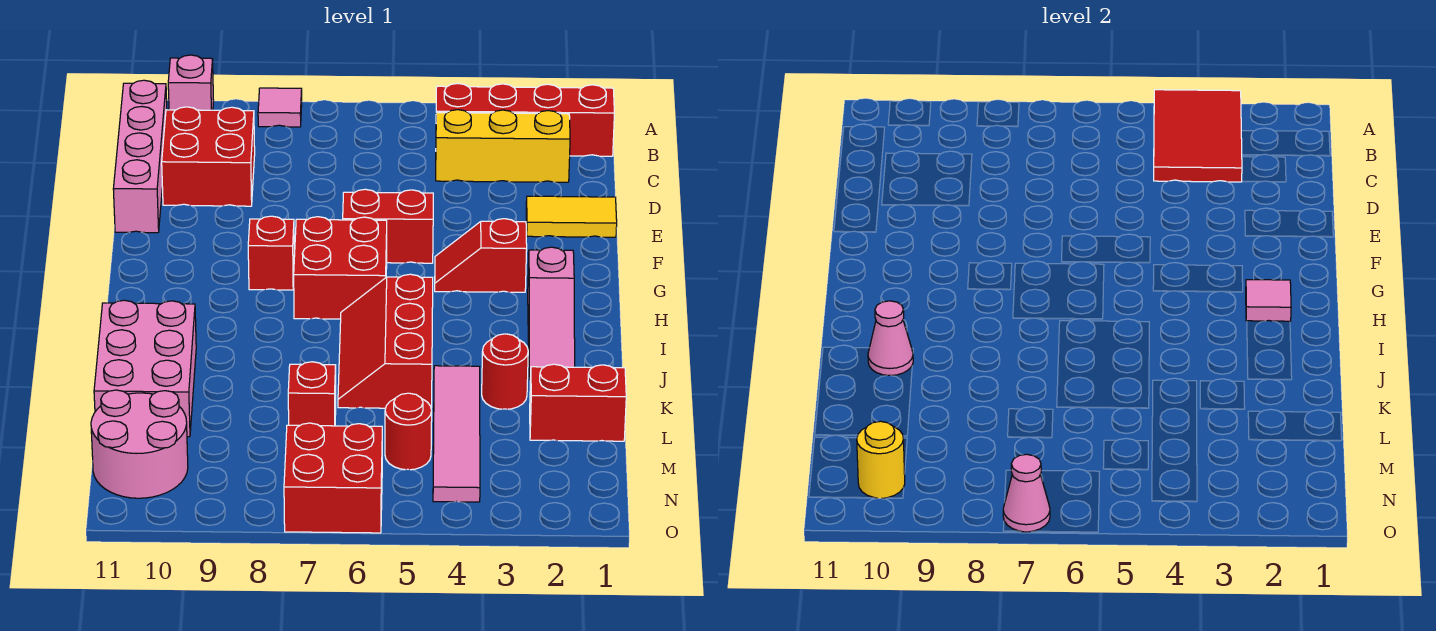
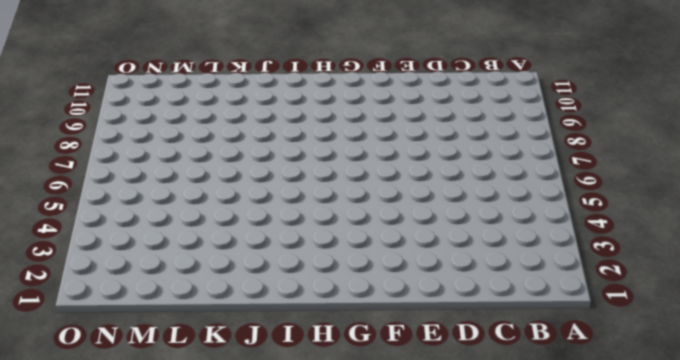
none -> pink tile A8 level 1
none -> pink brick A10 level 1
none -> red brick B1:B4 level 1

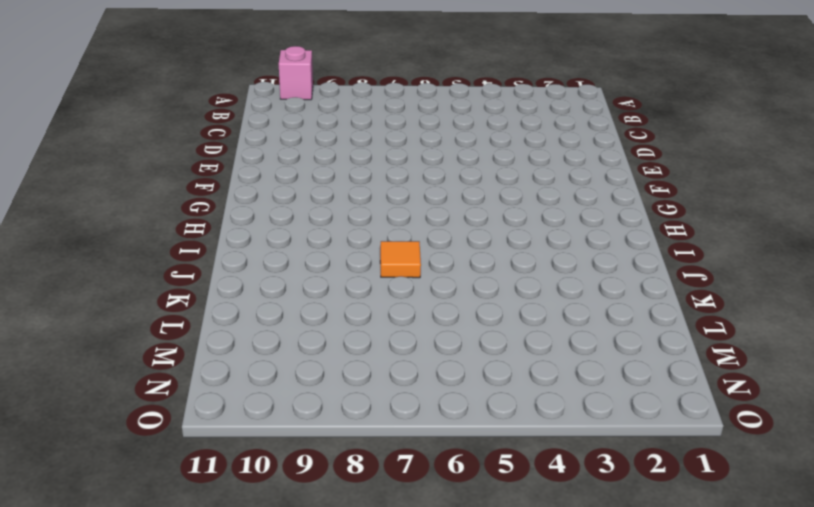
orange tile J7 level 1 -> none
none -> pink tile A8 level 1
none -> red brick B1:B4 level 1
none -> pink brick B11:E11 level 1

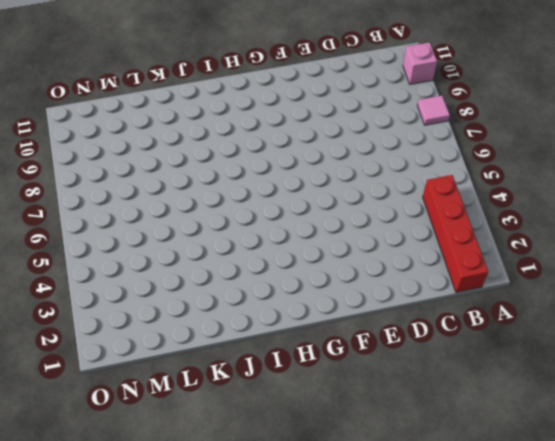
none -> pink brick B11:E11 level 1
none -> yellow brick C2:C4 level 1
none -> red brick C9:D10 level 1

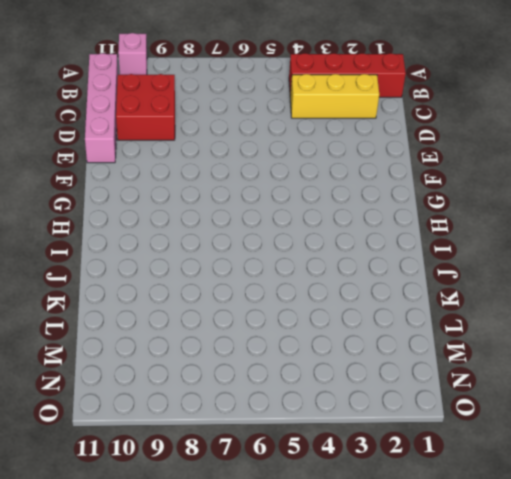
none -> pink tile A8 level 1
none -> yellow tile E1:E2 level 1
none -> red brick F5:F6 level 1

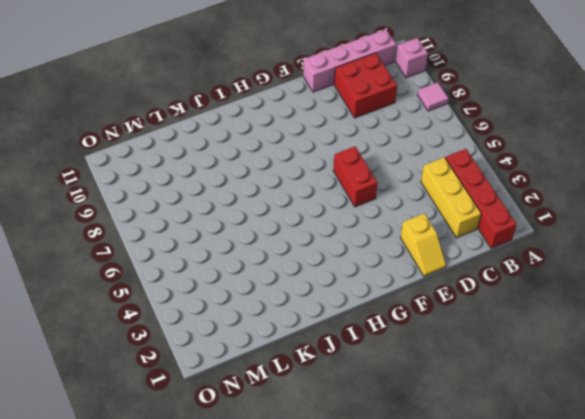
yellow slope E1:E2 level 1 top 2 -> yellow tile E1:E2 level 1
none -> red slope G3:G4 level 1 top 3
none -> red brick G6:H7 level 1
none -> red brick G8 level 1

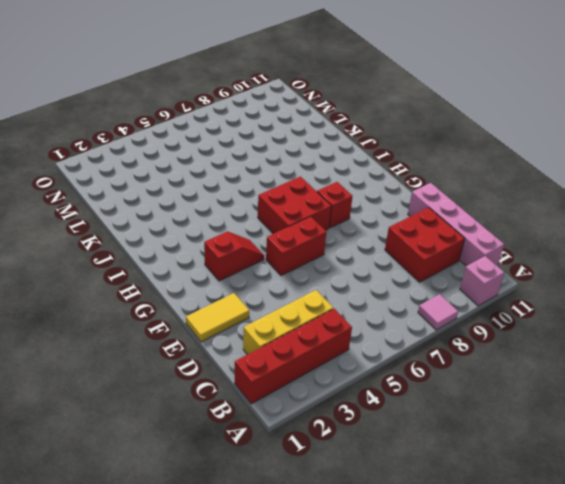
none -> pink slope H2:J2 level 1 top H
none -> red slope I5:K6 level 1 top 5
none -> pink brick J10:L11 level 1

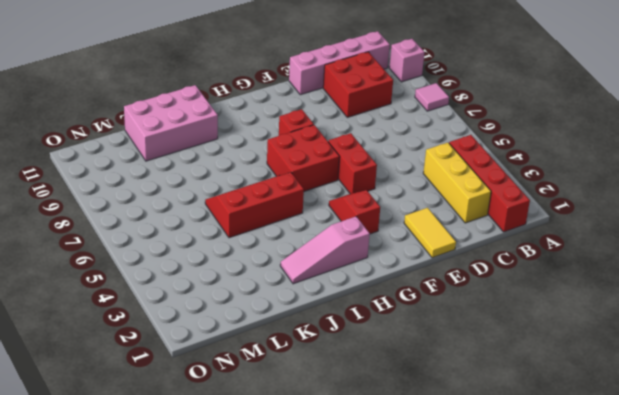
none -> red round brick K3 level 1
none -> pink tile K4:N4 level 1
none -> red brick L1:L2 level 1

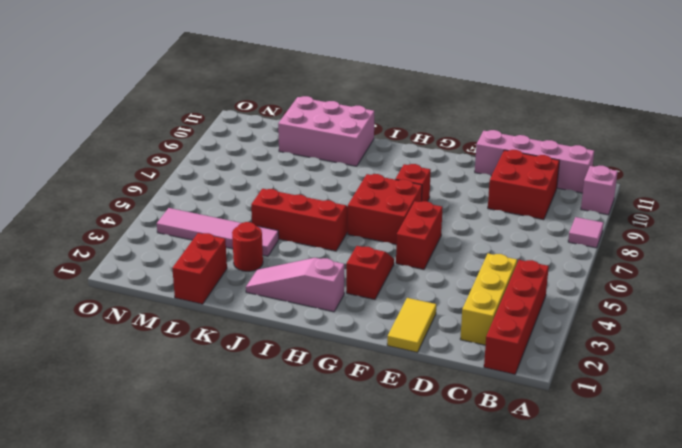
none -> red brick L7 level 1
none -> red round brick M5 level 1
none -> pink round brick M10:N11 level 1

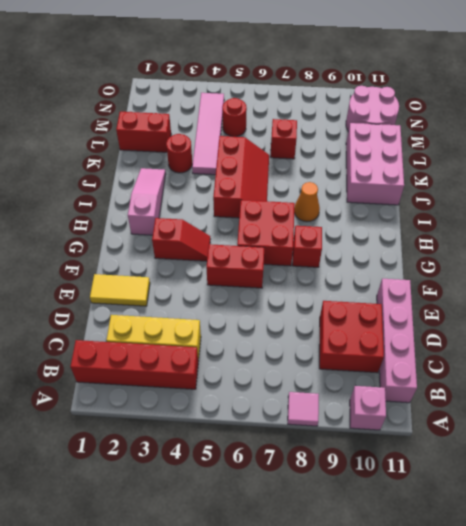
orange cone I8 level 1 -> none
none -> red brick N6:O7 level 1
none -> red tile A3:C4 level 2
none -> pink tile H2 level 2

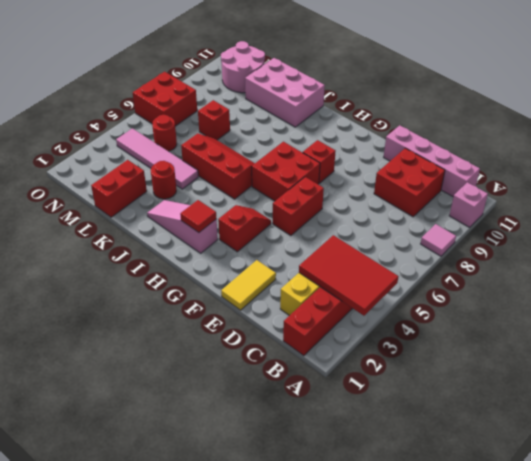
red tile H2 level 2 -> pink tile H2 level 2
none -> pink cone J10 level 2
none -> yellow round brick N10 level 2
none -> pink cone O7 level 2

